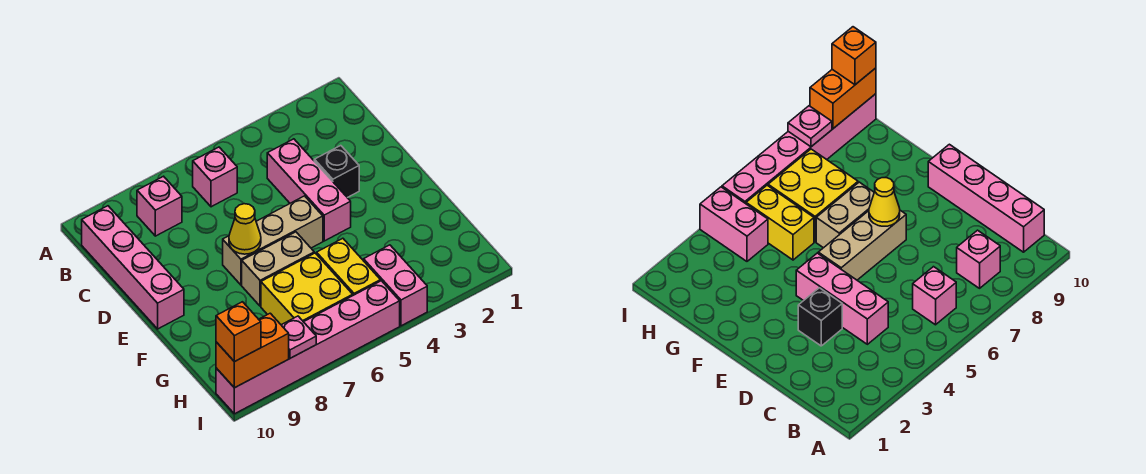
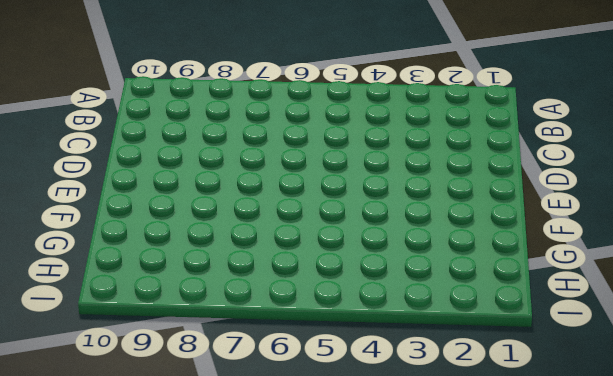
none -> pink brick B6 level 1
none -> pink brick B8 level 1
none -> pink brick B10:E10 level 1

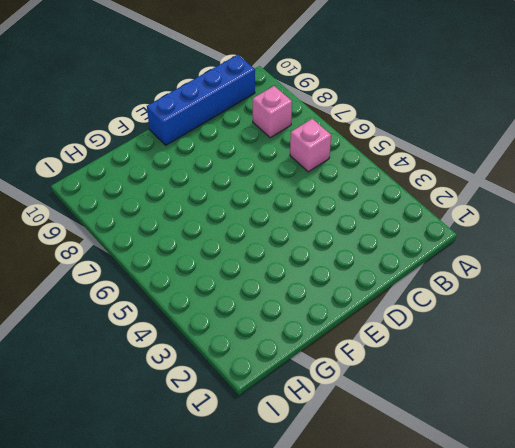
blue brick B10:E10 level 1 -> pink brick B10:E10 level 1
none -> pink brick C4:E4 level 1
none -> black brick D3 level 1
none -> tan brick E5:E7 level 1

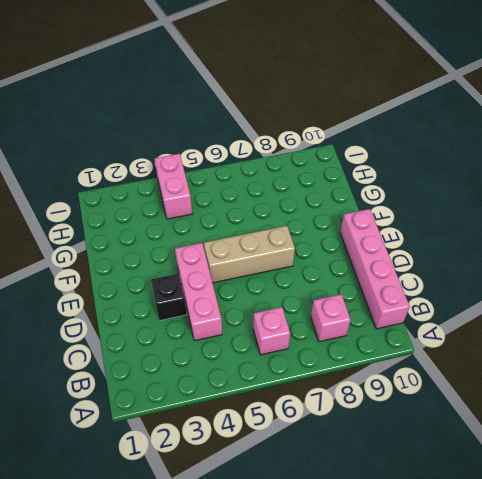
none -> tan brick F6:F7 level 1
none -> yellow brick G5:H5 level 1
none -> yellow brick G6:H7 level 1

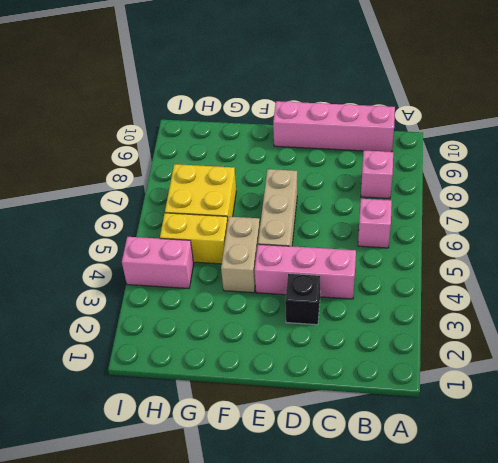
tan brick F4:F5 level 1 -> tan brick F6:F7 level 1
none -> pink brick I5:I10 level 1
none -> yellow cone E7 level 2
none -> pink plate I8 level 2

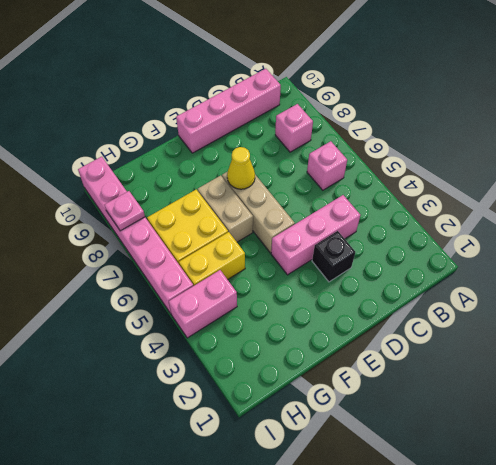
none -> orange brick I9:I10 level 2
none -> orange brick I10 level 3

